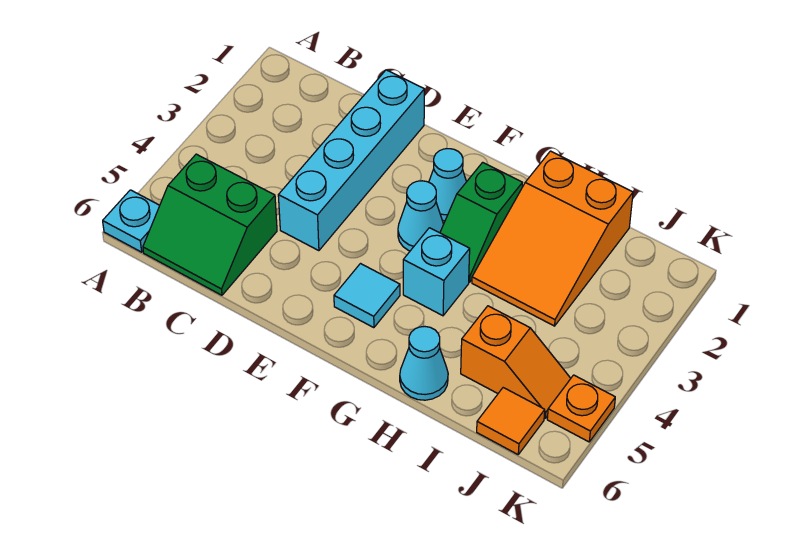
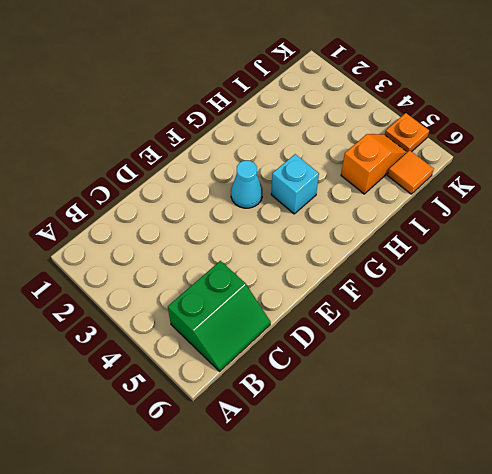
none -> cyan plate A6 level 1
none -> cyan brick D1:D4 level 1
none -> cyan cone F2 level 1

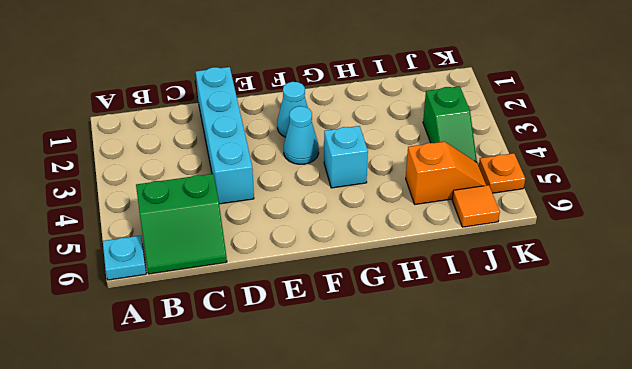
green slope J3:J4 level 1 top 3 -> green slope G2:G3 level 1 top 2
none -> cyan tile F5 level 1
none -> orange slope H1:I3 level 1 top 1
none -> cyan cone H6 level 1

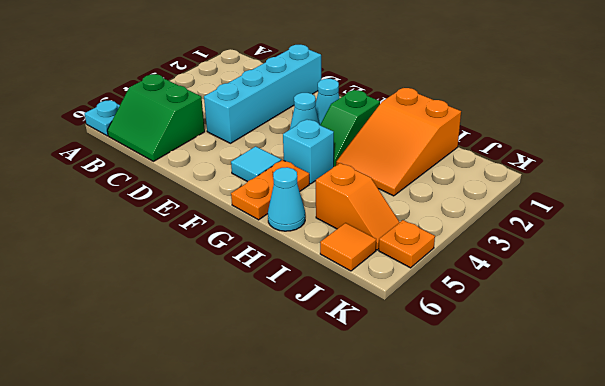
orange plate G5:G6 level 1 -> none

